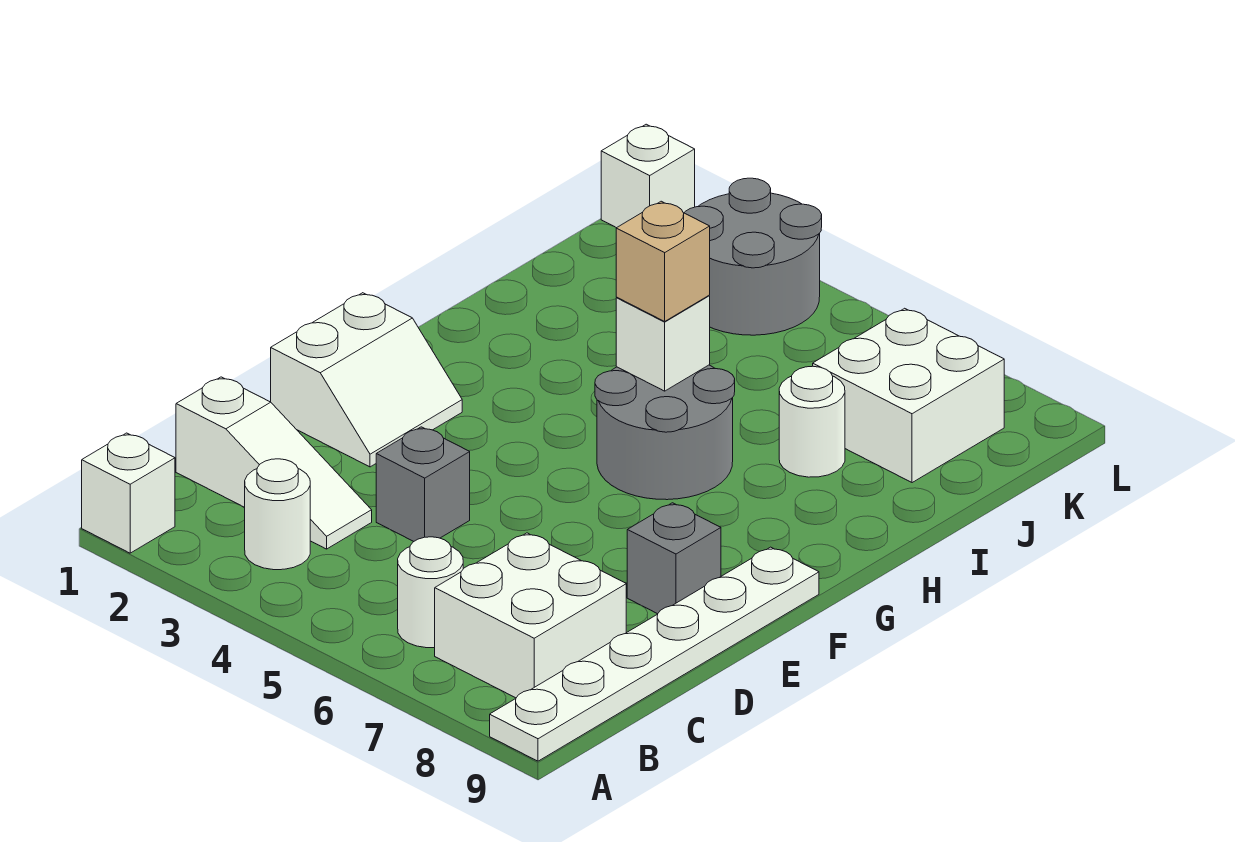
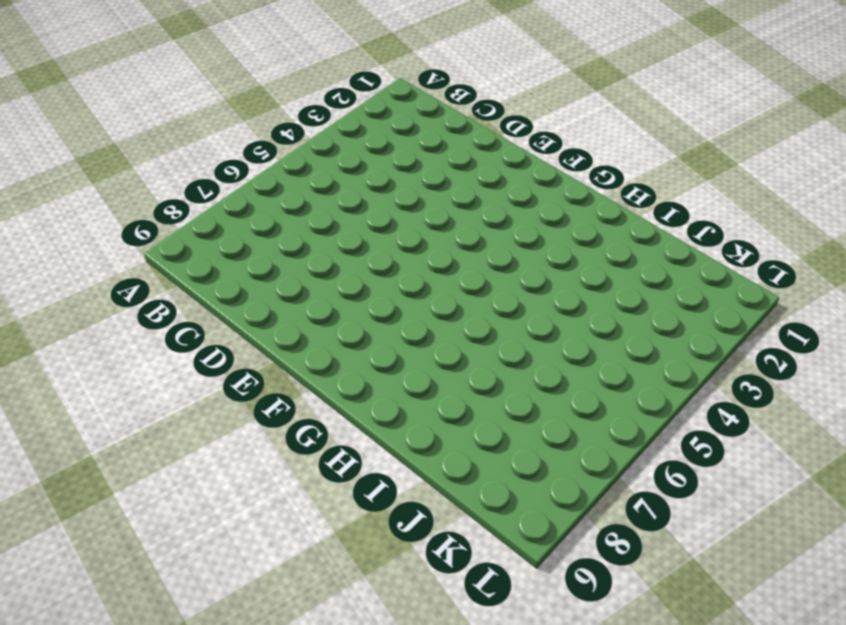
none -> white brick A1 level 1
none -> white plate A9:F9 level 1
none -> white round brick B3 level 1

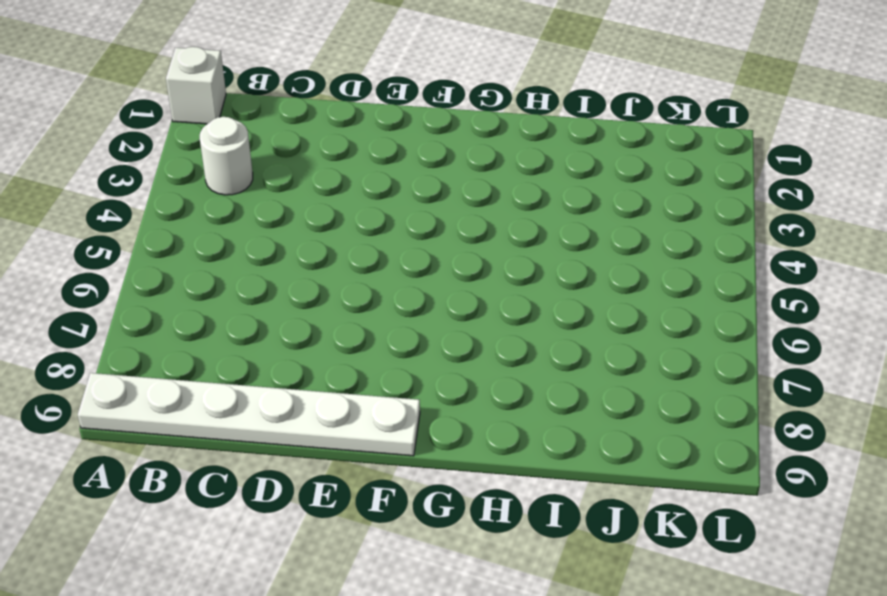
none -> white round brick B6 level 1
none -> white brick B7:C8 level 1
none -> white slope C1:C3 level 1 top 1

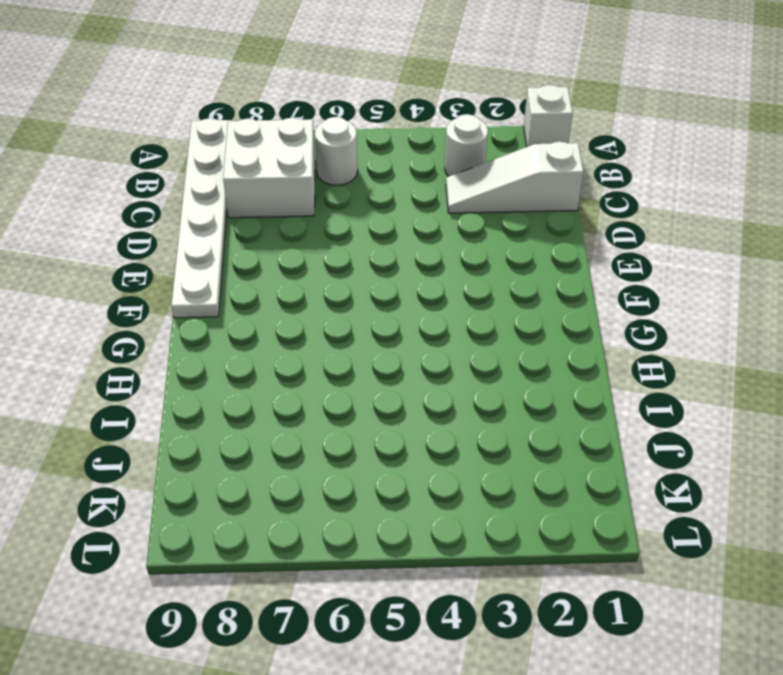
none -> grey brick D4 level 1
none -> white slope E1:F2 level 1 top 1
none -> grey brick E8 level 1

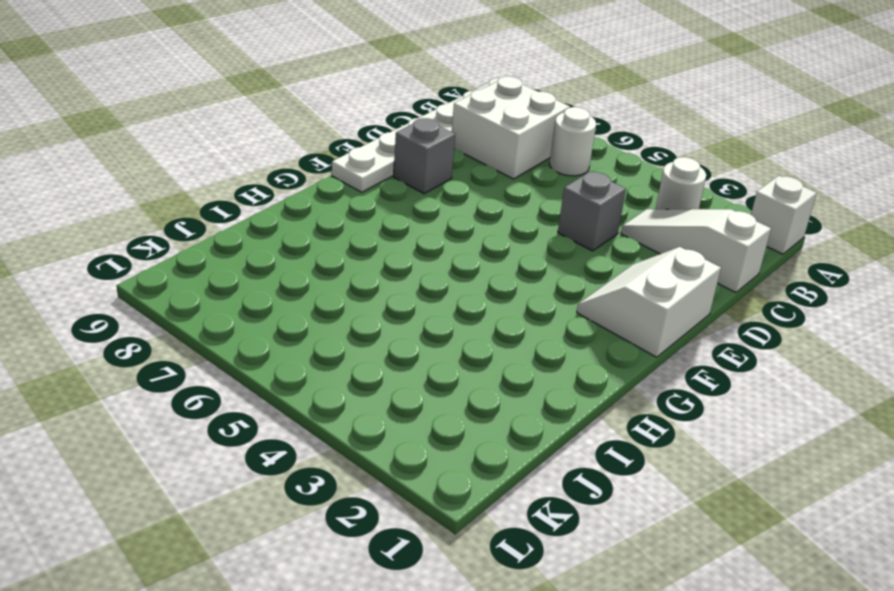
none -> grey round brick G5:H6 level 1
none -> white round brick I7 level 1
none -> white brick J7:K8 level 1

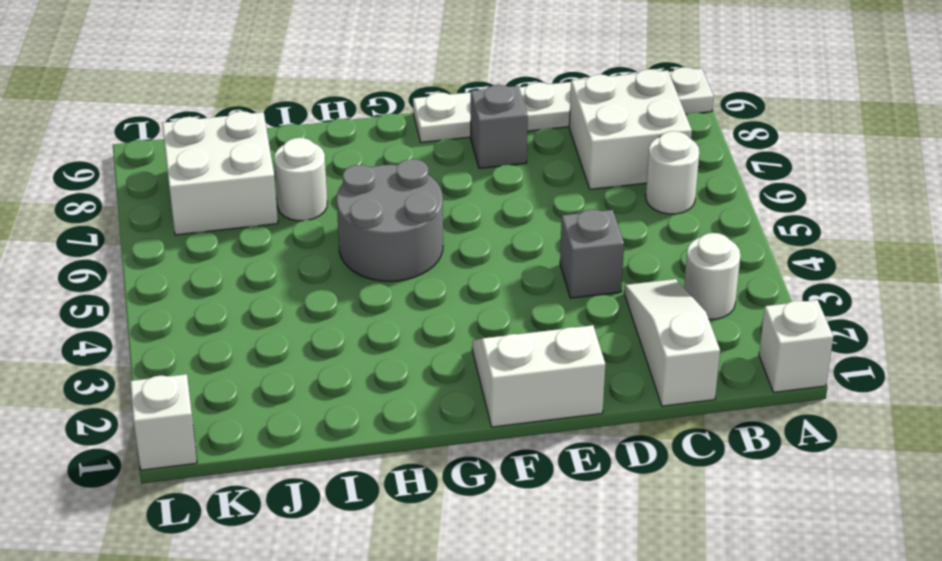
none -> grey round brick K3:L4 level 1
none -> white brick H5 level 2
none -> tan brick H5 level 3

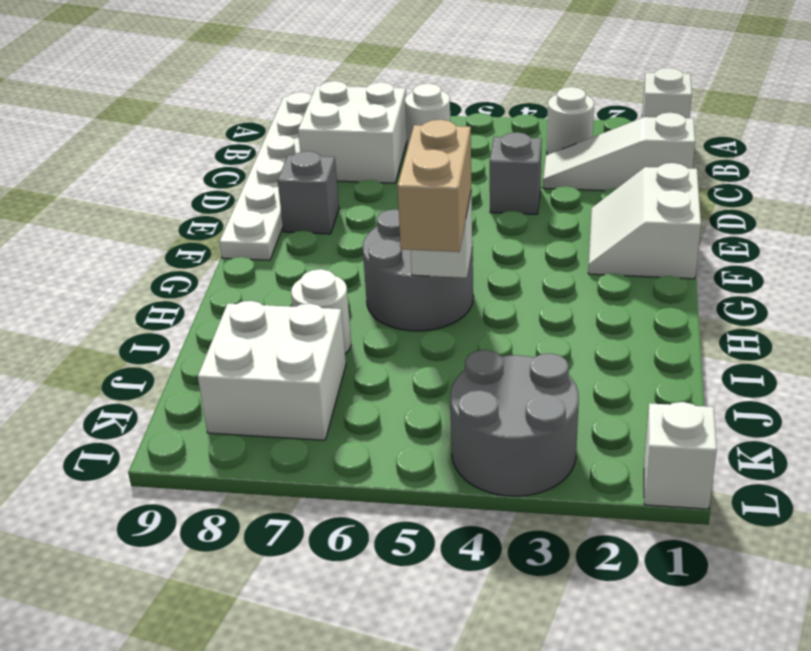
tan brick H5:I5 level 3 -> tan brick H5 level 3

